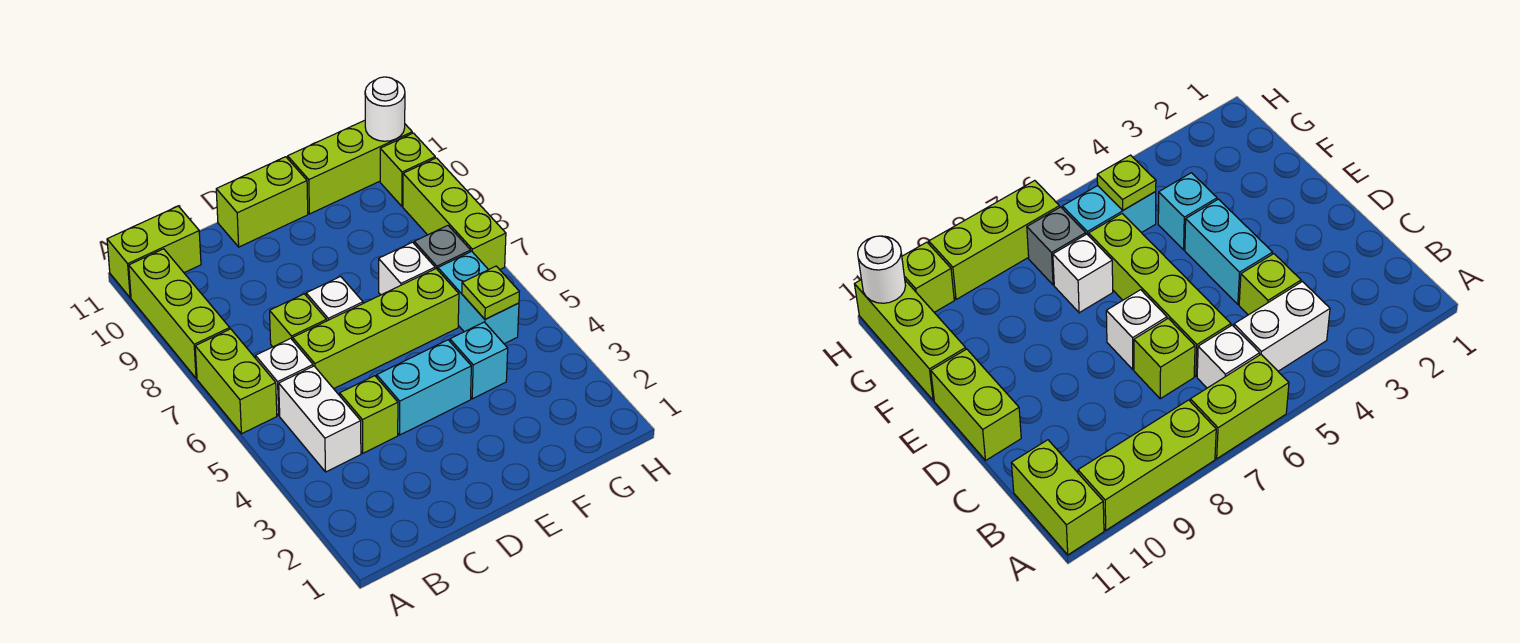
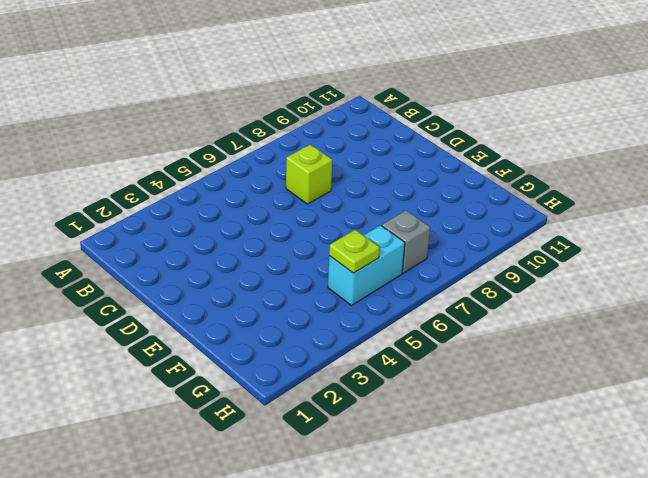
none -> lime brick A6:A7 level 1
none -> lime brick A8:A10 level 1
none -> lime brick A11:B11 level 1

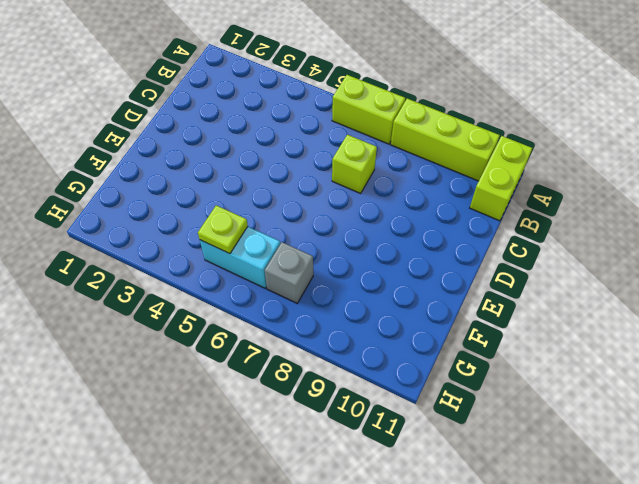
none -> white brick B4:B5 level 1
none -> white brick B6 level 1
none -> lime brick C4 level 1

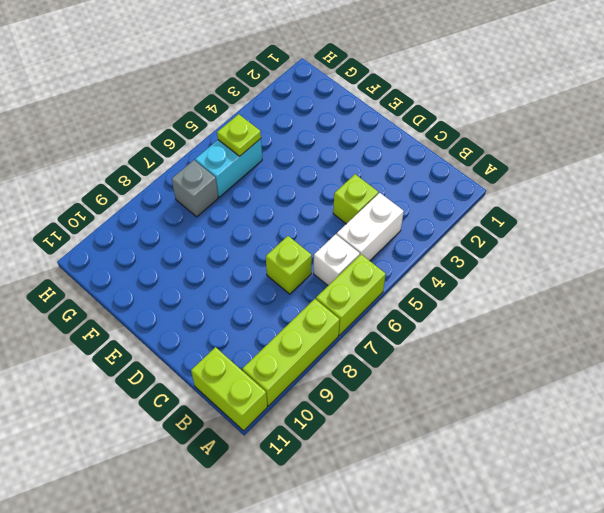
none -> lime brick C6:F6 level 1
none -> cyan brick D4:E4 level 1
none -> white brick D7 level 1

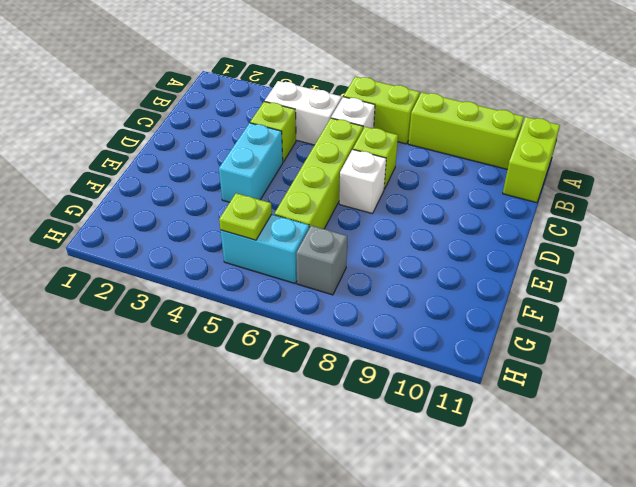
none -> lime brick D11:E11 level 1
none -> cyan brick F4 level 1
none -> white brick F7 level 1

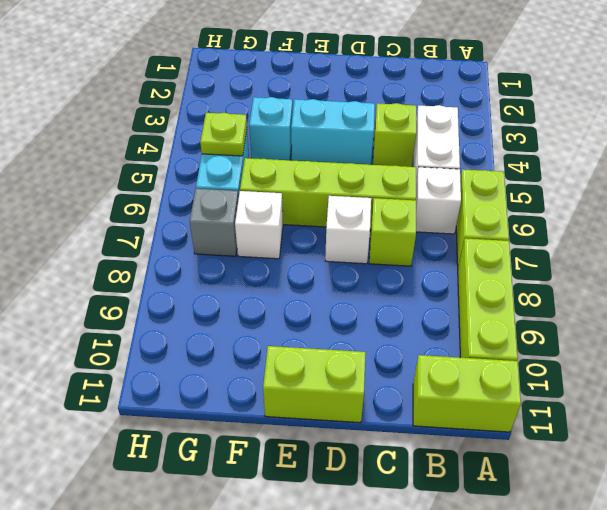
none -> lime brick F11:H11 level 1
none -> lime brick H7:H9 level 1
none -> lime brick H10 level 1

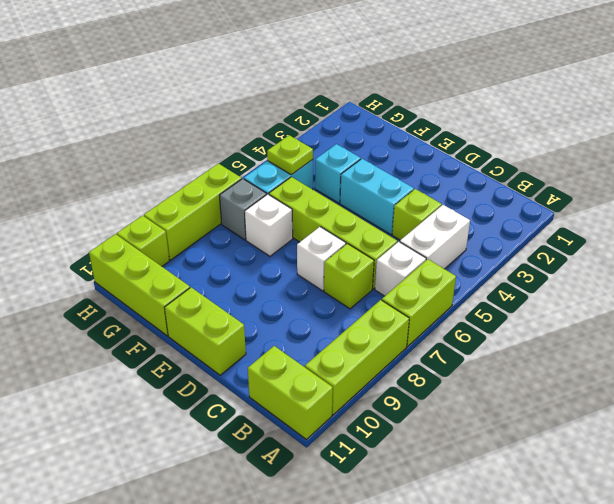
none -> white round brick H11 level 2

